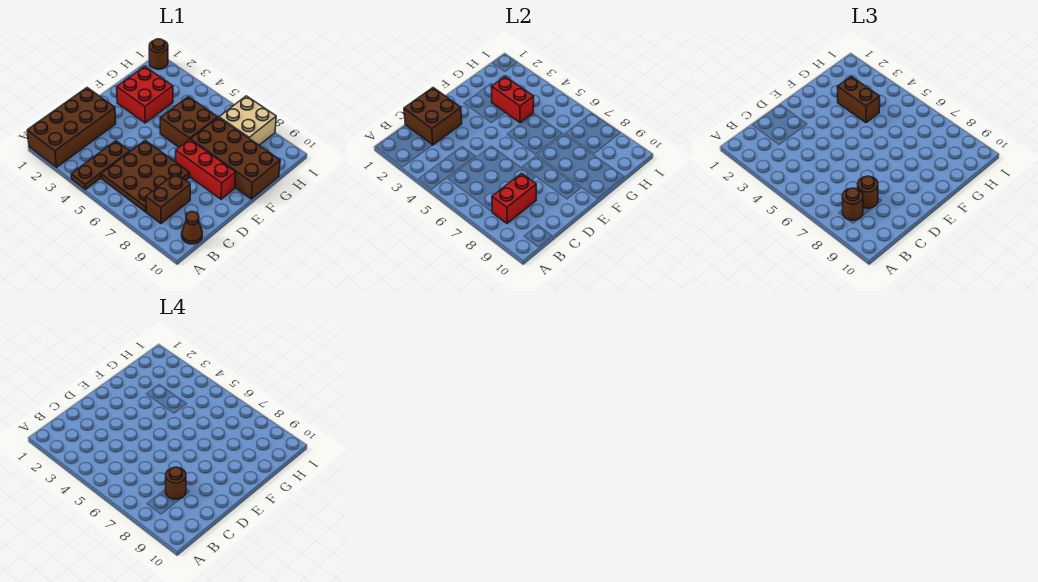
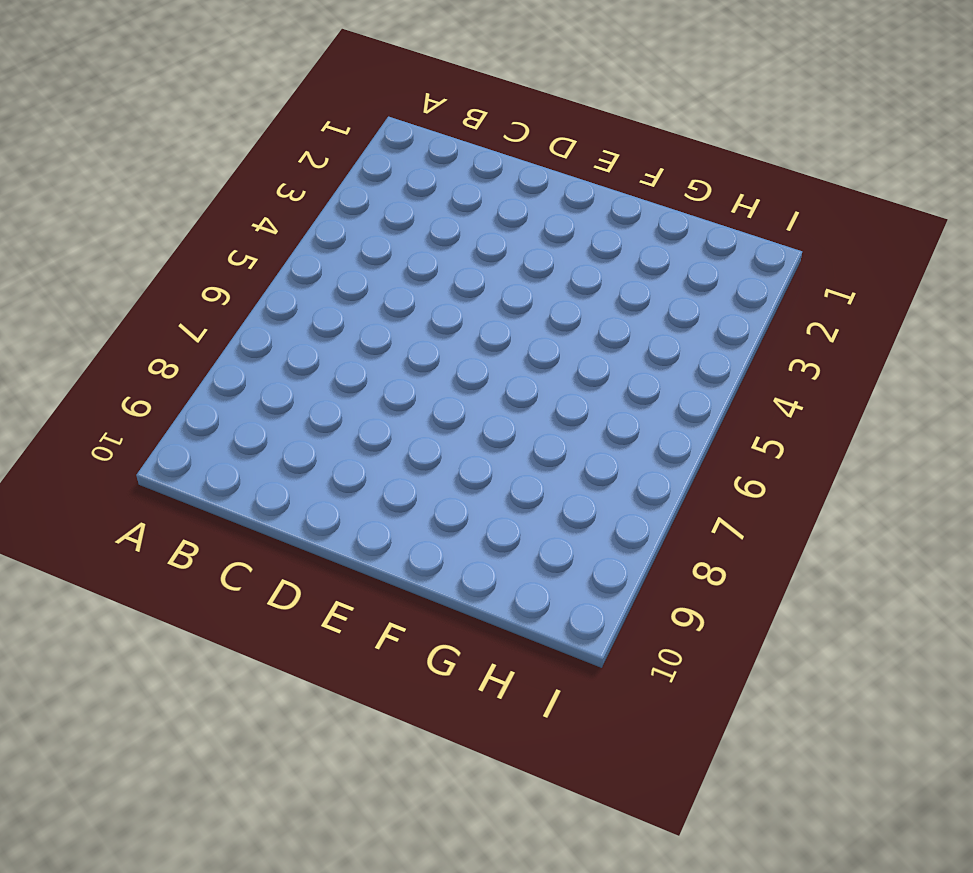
none -> brown brick A1:D2 level 1
none -> brown plate A4:C4 level 1
none -> brown plate B5:D7 level 1

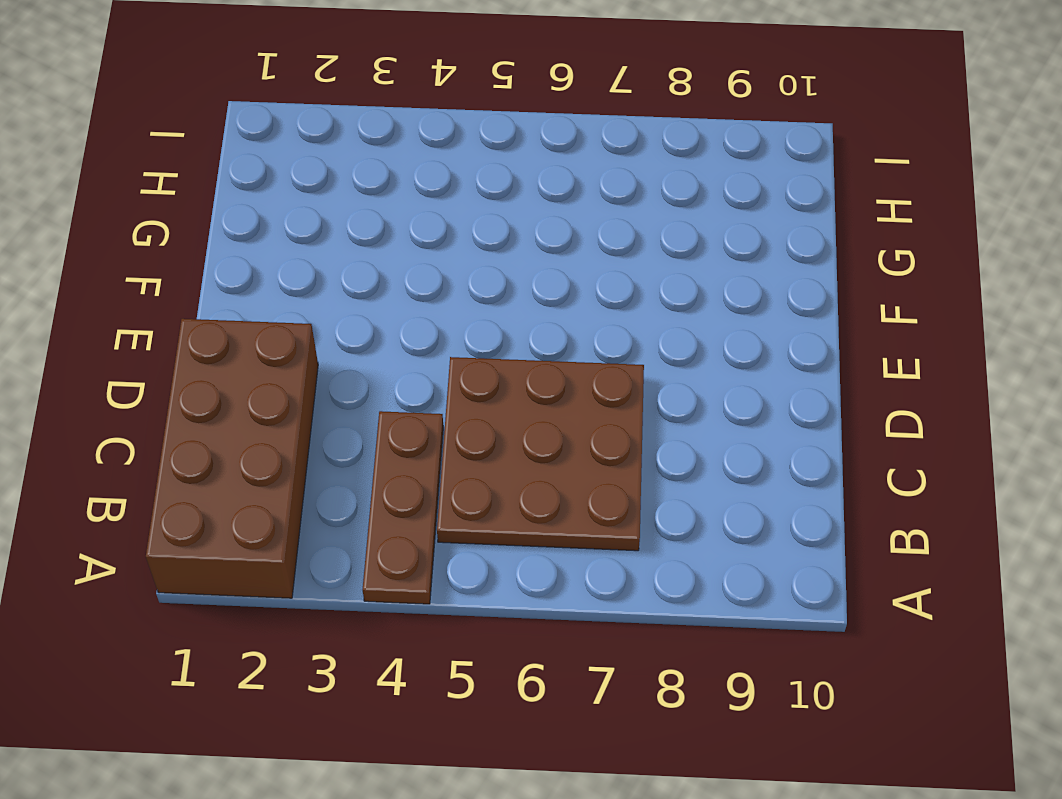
none -> brown brick B8:C8 level 1
none -> brown cone B10 level 1
none -> red brick E7:E9 level 1

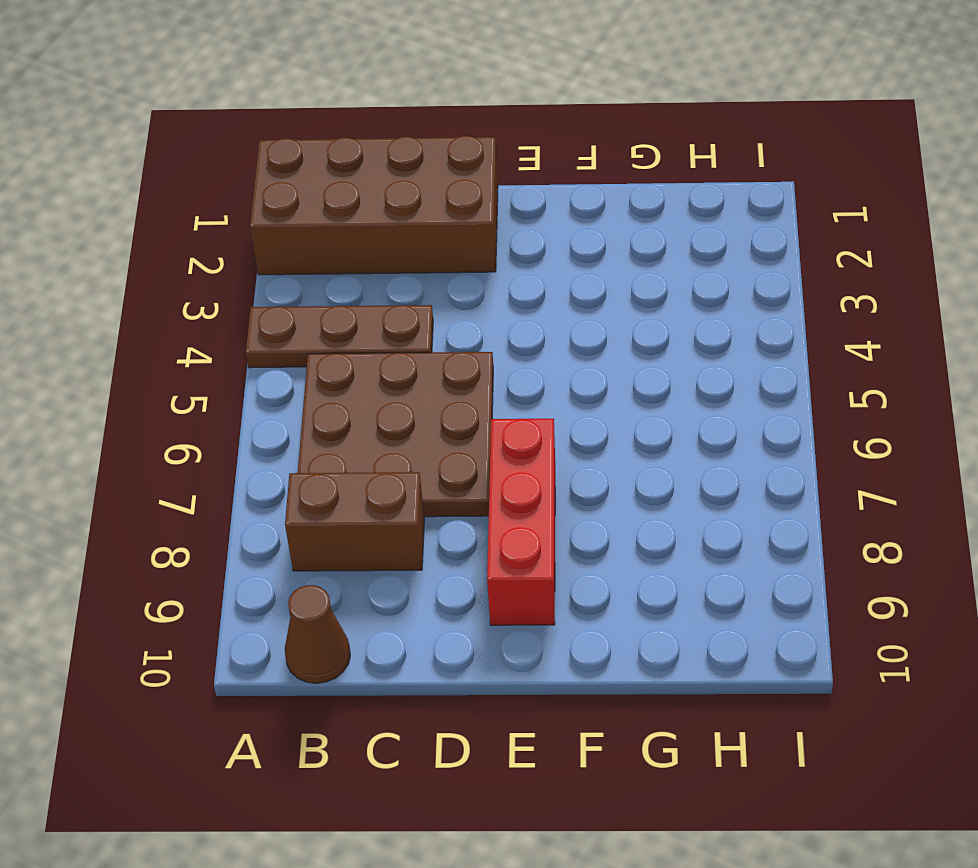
none -> red brick F2:G3 level 1
none -> brown brick F5:G6 level 1
none -> brown brick F7:G10 level 1

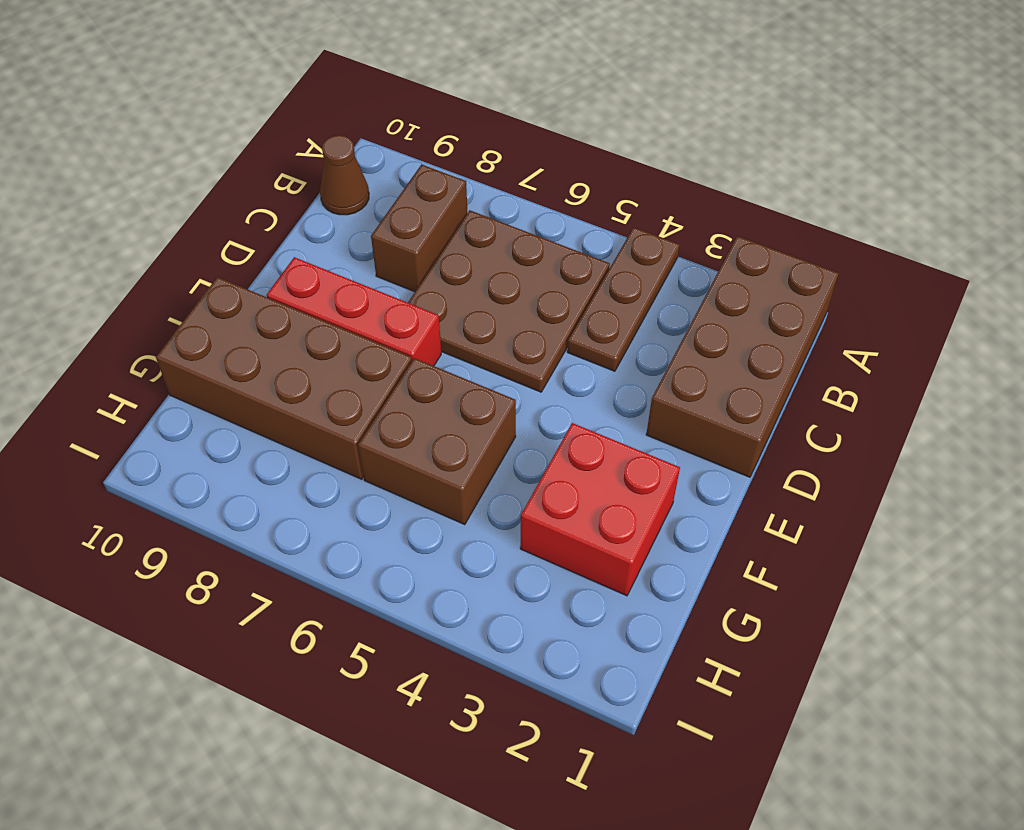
none -> tan brick H7:I8 level 1
none -> brown round brick I1 level 1
none -> red brick B8:C8 level 2

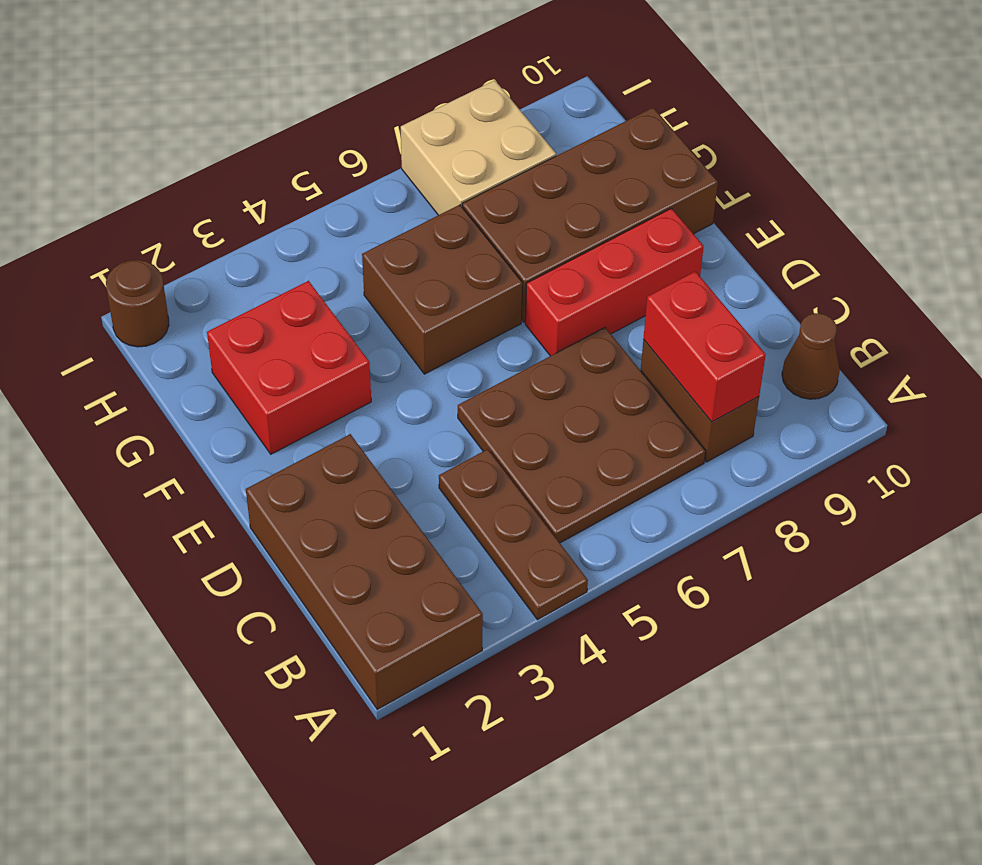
none -> brown brick C1:D2 level 2
none -> red brick G3:G4 level 2
none -> brown round brick B8 level 3

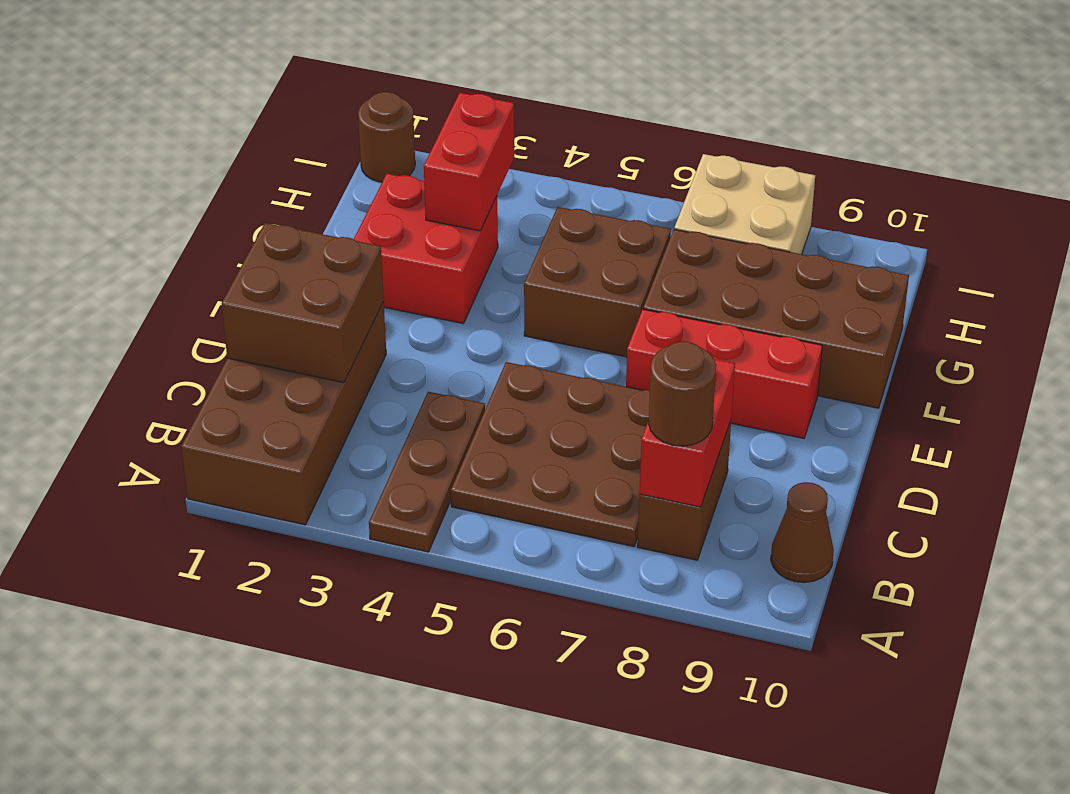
red brick G3:H3 level 2 -> red brick G3:G4 level 2
none -> brown round brick C8 level 3
none -> brown brick G3:G4 level 3
none -> brown round brick C8 level 4

